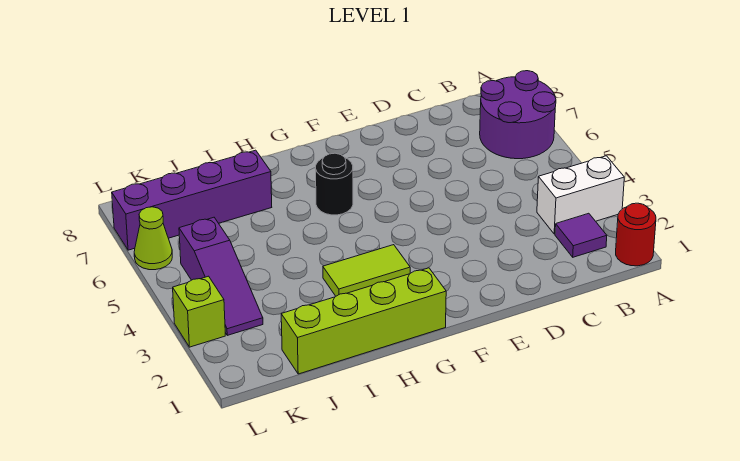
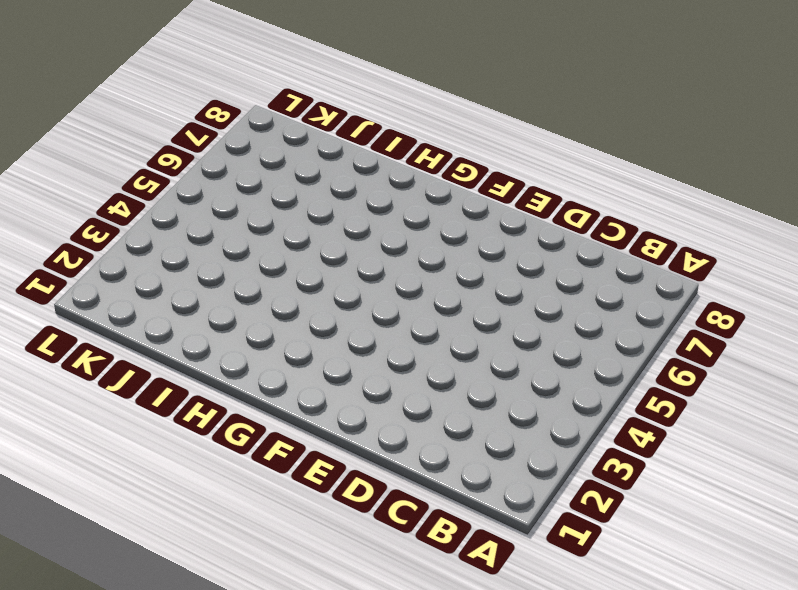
none -> red round brick A1 level 1
none -> white brick A3:B3 level 1

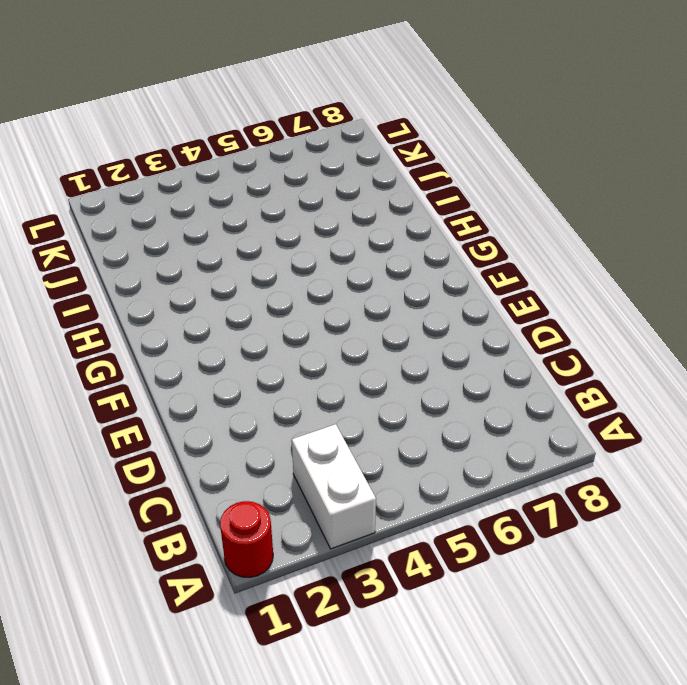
none -> purple round brick A6:B7 level 1
none -> purple tile B2 level 1

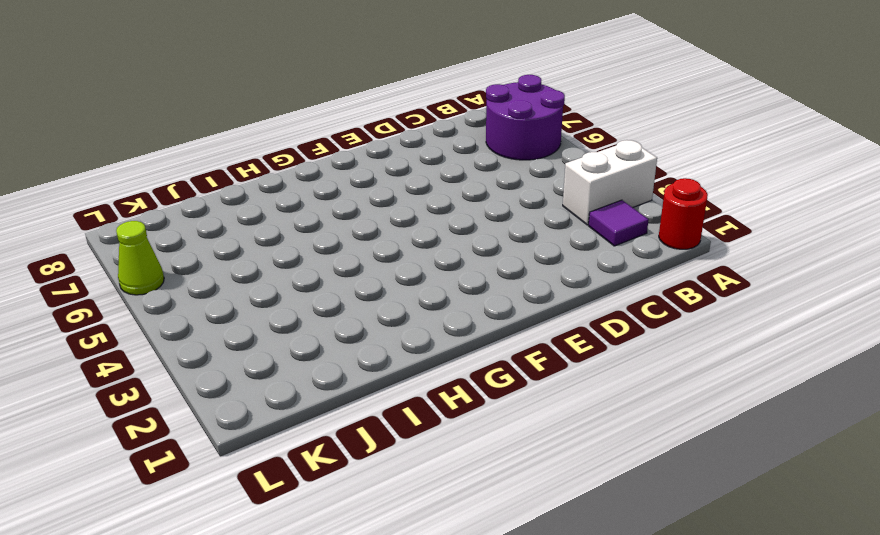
none -> lime brick G1:J1 level 1
none -> lime tile G3:H3 level 1

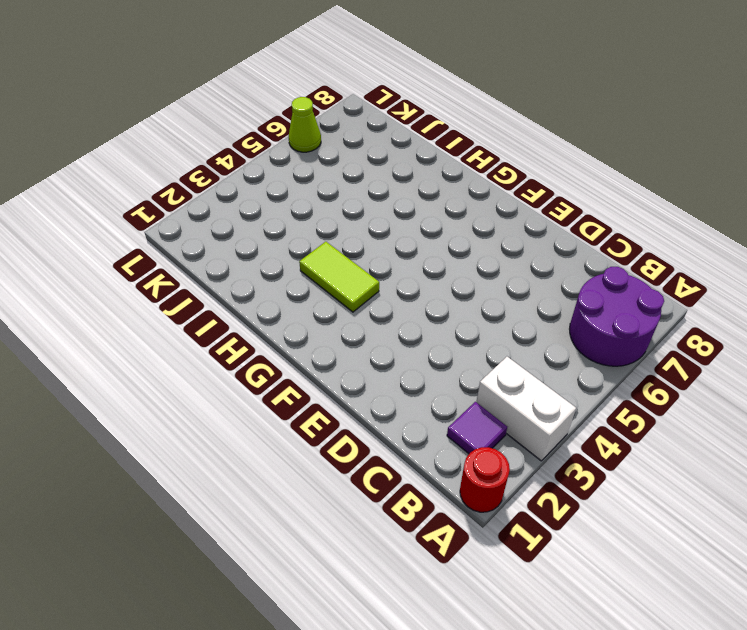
none -> lime brick G1:J1 level 1
none -> black round brick G6 level 1

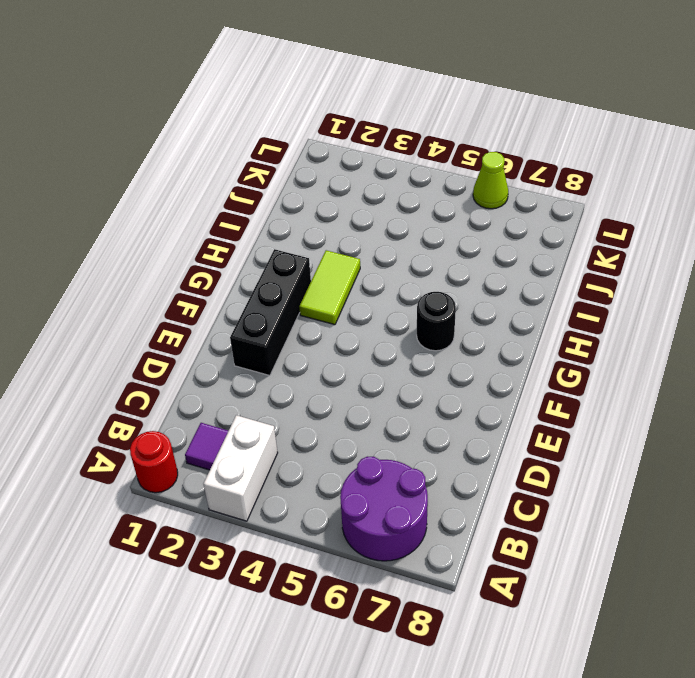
black brick E2:G2 level 1 -> none
none -> lime brick G1:J1 level 1
none -> purple brick I7:L7 level 1

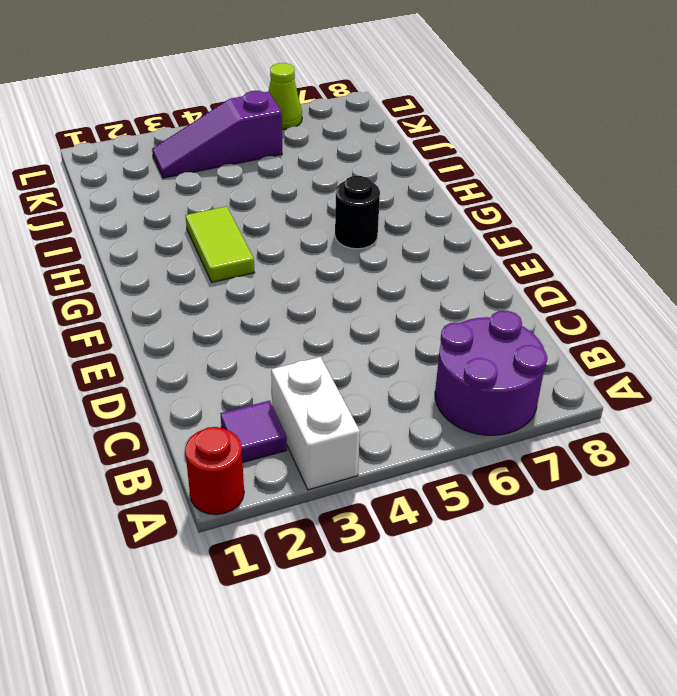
none -> lime brick G1:J1 level 1
none -> purple brick I7:L7 level 1

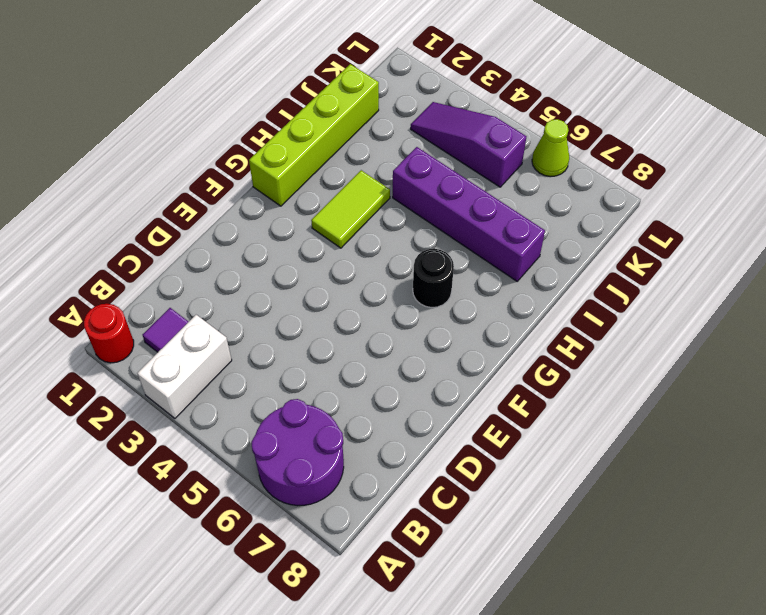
purple brick I4:I7 level 1 -> purple brick I7:L7 level 1
none -> lime brick L3 level 1

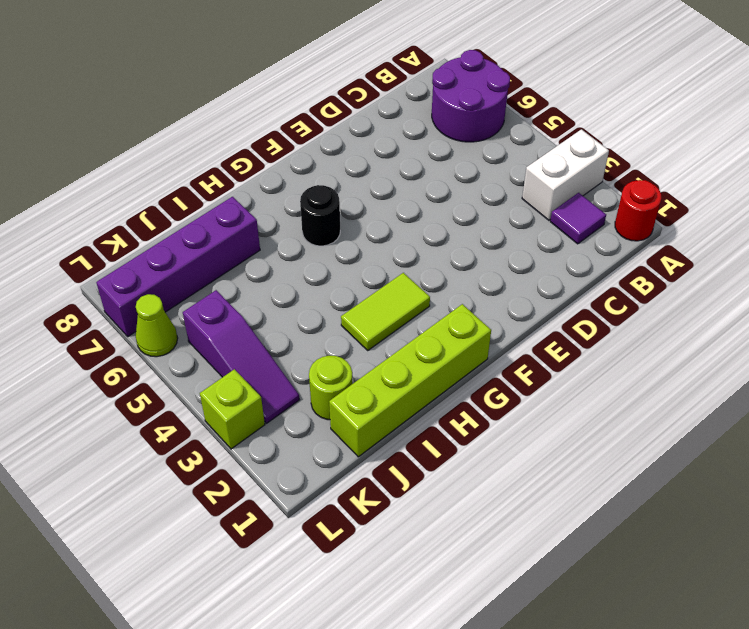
lime round brick J2 level 1 -> none

